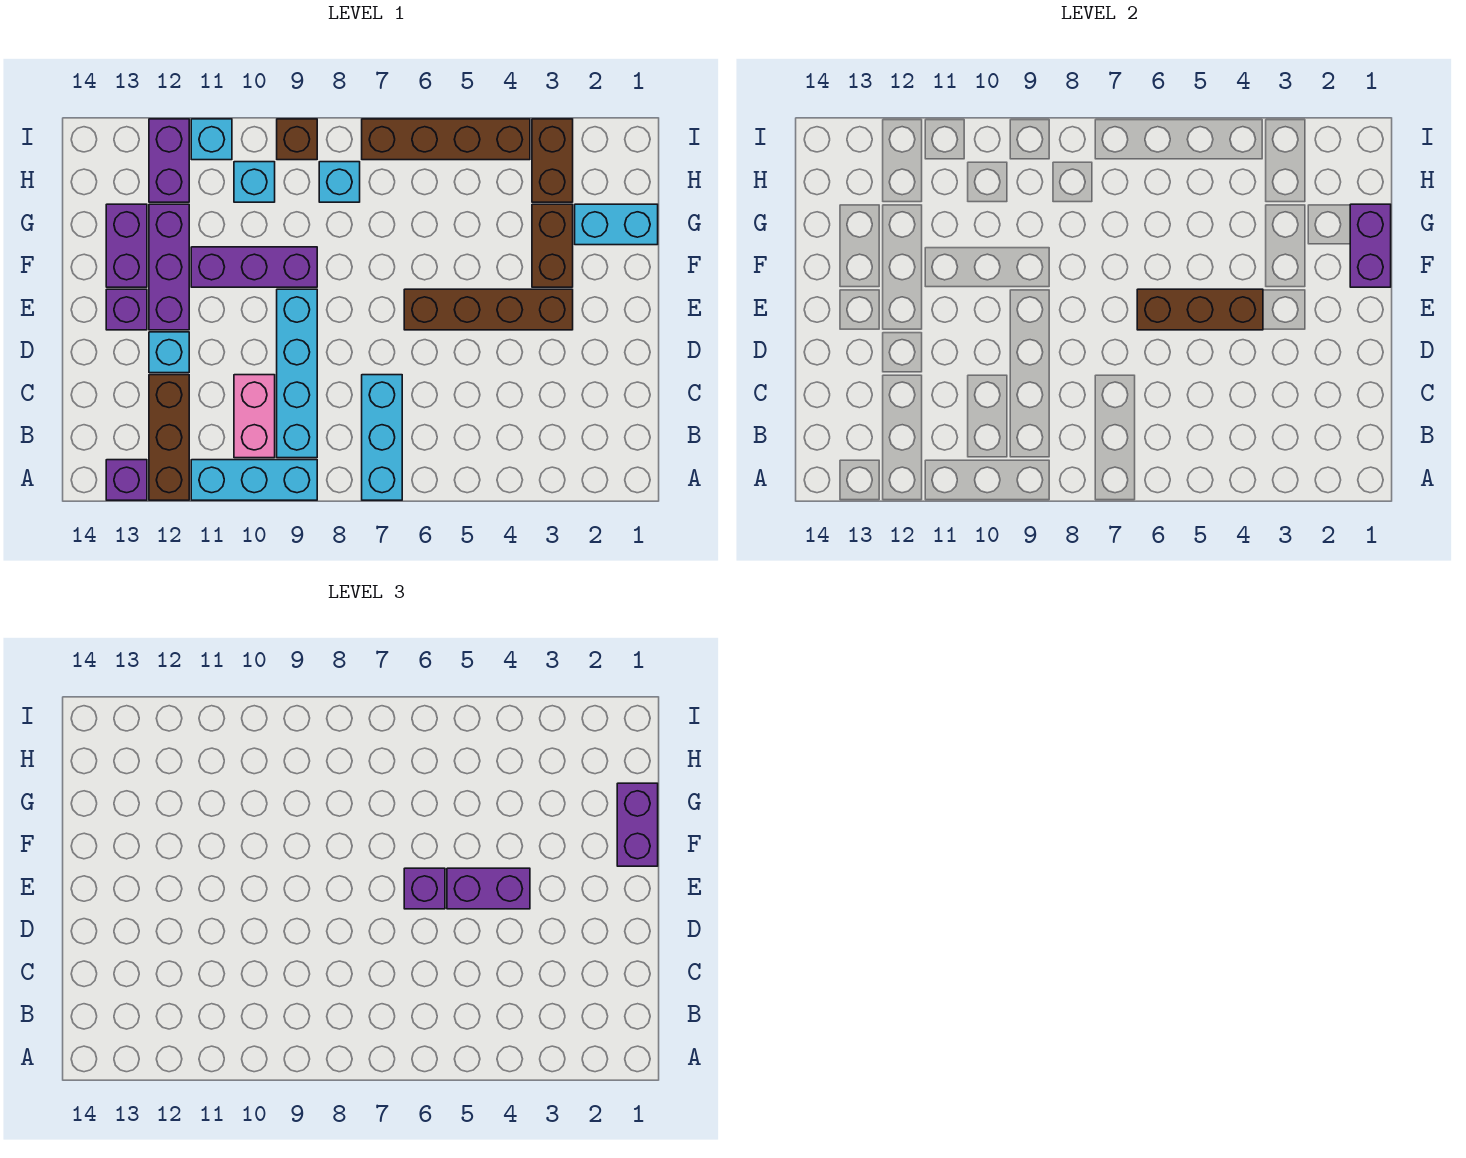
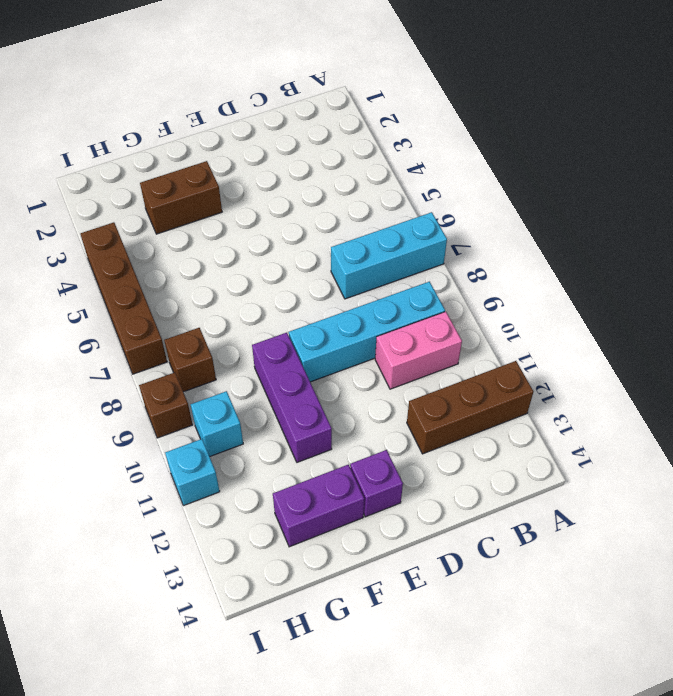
brown brick H8 level 1 -> cyan brick H8 level 1
none -> cyan brick A9:A11 level 1
none -> purple brick A13 level 1
none -> cyan brick D12 level 1

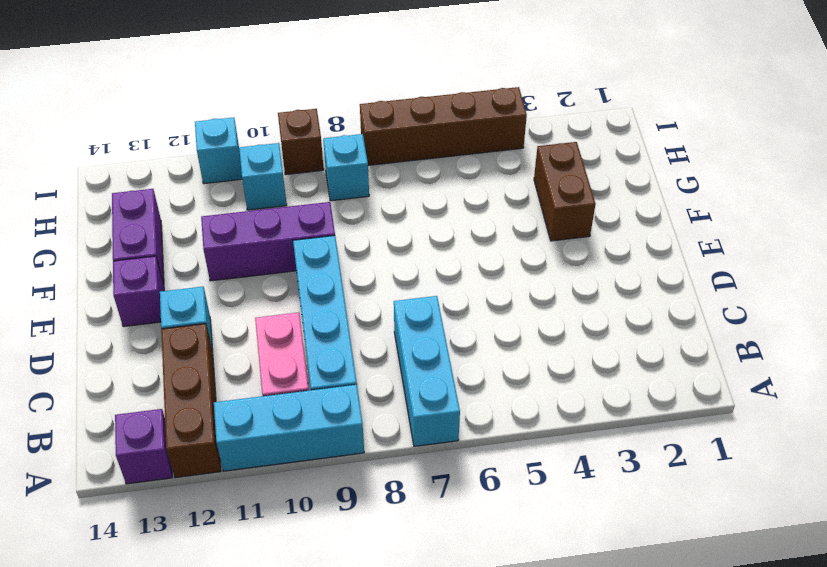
none -> brown brick E3:E6 level 1
none -> purple brick E12:G12 level 1
none -> cyan brick G1:G2 level 1

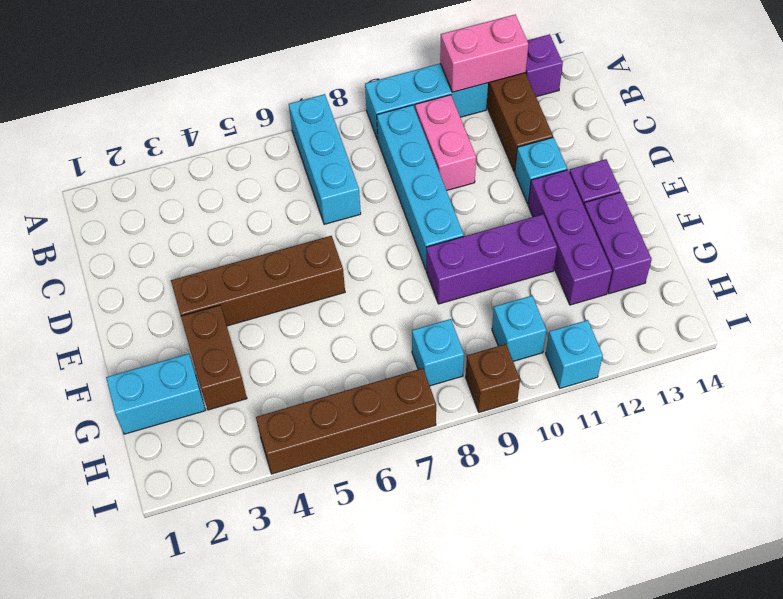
pink brick A11:A12 level 2 -> none
none -> brown brick H3:I3 level 1
none -> purple brick H12:I12 level 1
none -> brown brick E4:E6 level 2

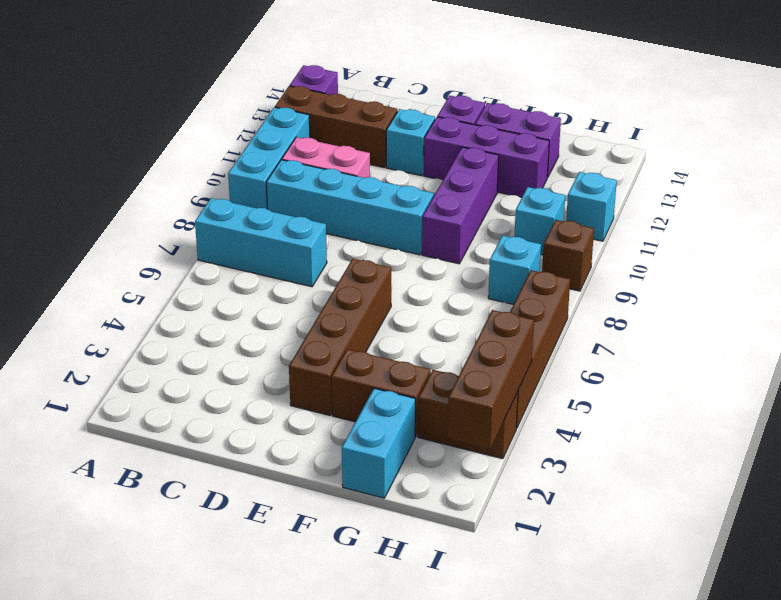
brown brick I2:I4 level 2 -> brown brick E4:E6 level 2
none -> purple brick H12:I12 level 1
none -> purple brick F1:G1 level 2
none -> purple brick E4:E5 level 3

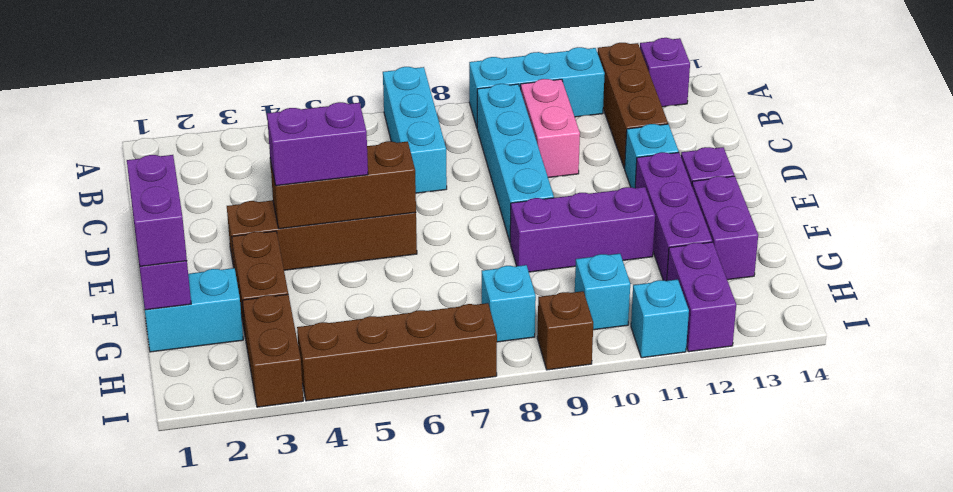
none -> purple brick E6 level 3

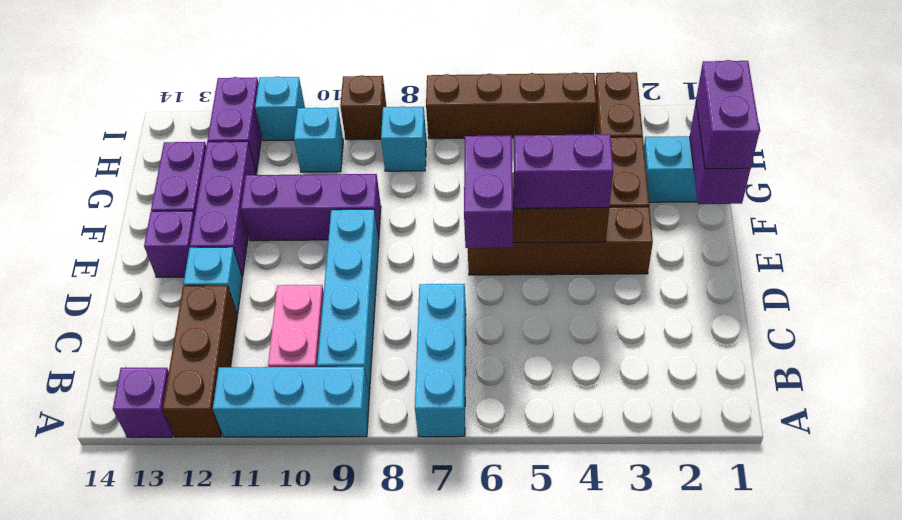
purple brick D6:E6 level 3 -> purple brick E6 level 3

